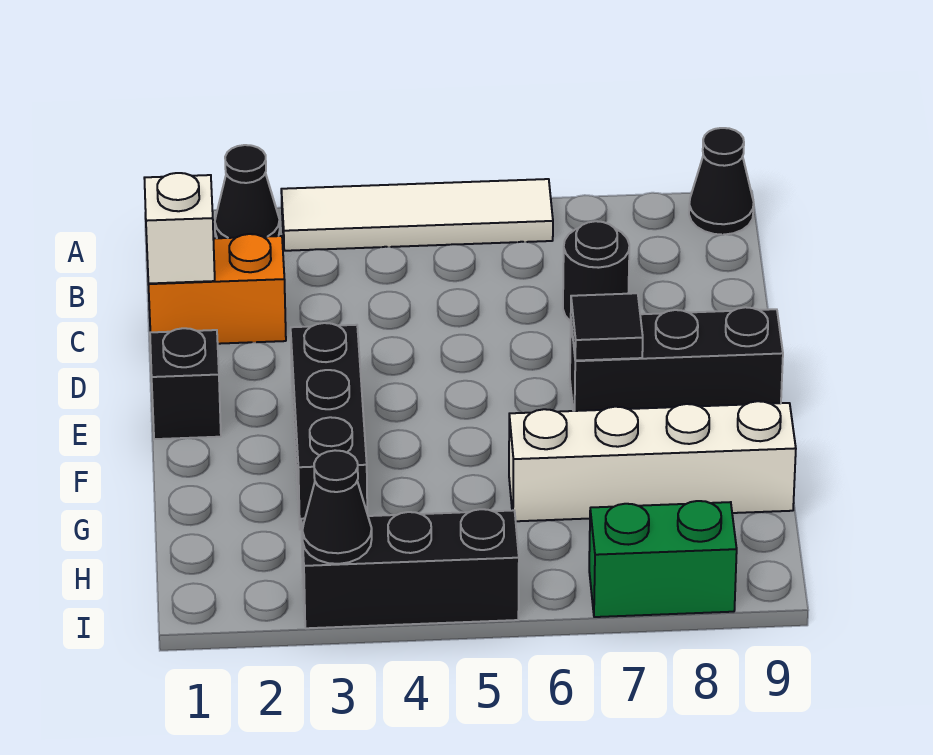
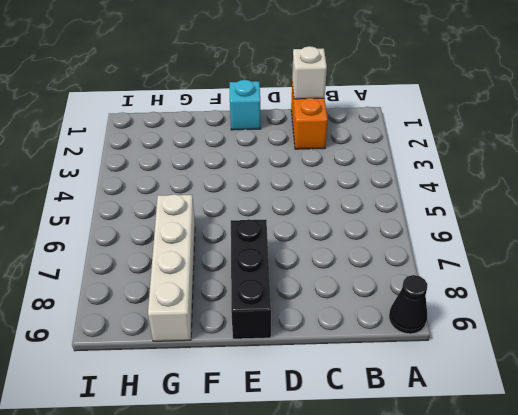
cyan brick E1 level 1 -> black brick E1 level 1
none -> black cone A2 level 1
none -> white tile A3:A6 level 1
none -> black round brick C7 level 1

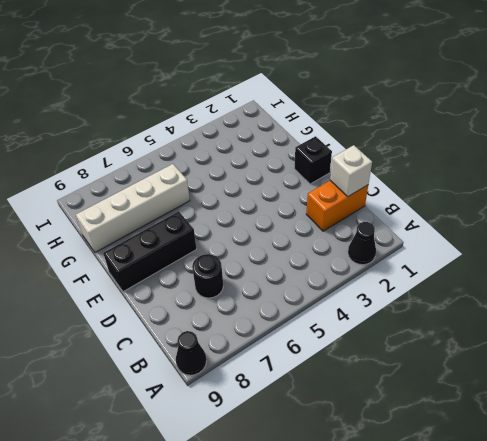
none -> white tile A3:A6 level 1
none -> black brick E3:G3 level 1
none -> black brick I3:I5 level 1

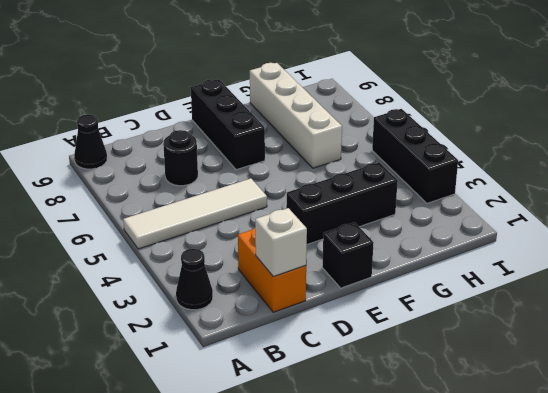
white tile A5:D5 level 1 -> white tile A3:A6 level 1
none -> green brick I7:I8 level 1
none -> black tile E7 level 2
none -> black cone I3 level 2

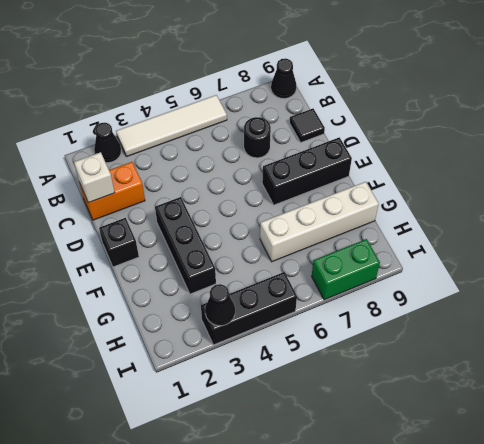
black tile C9 level 1 -> black tile E7 level 2

